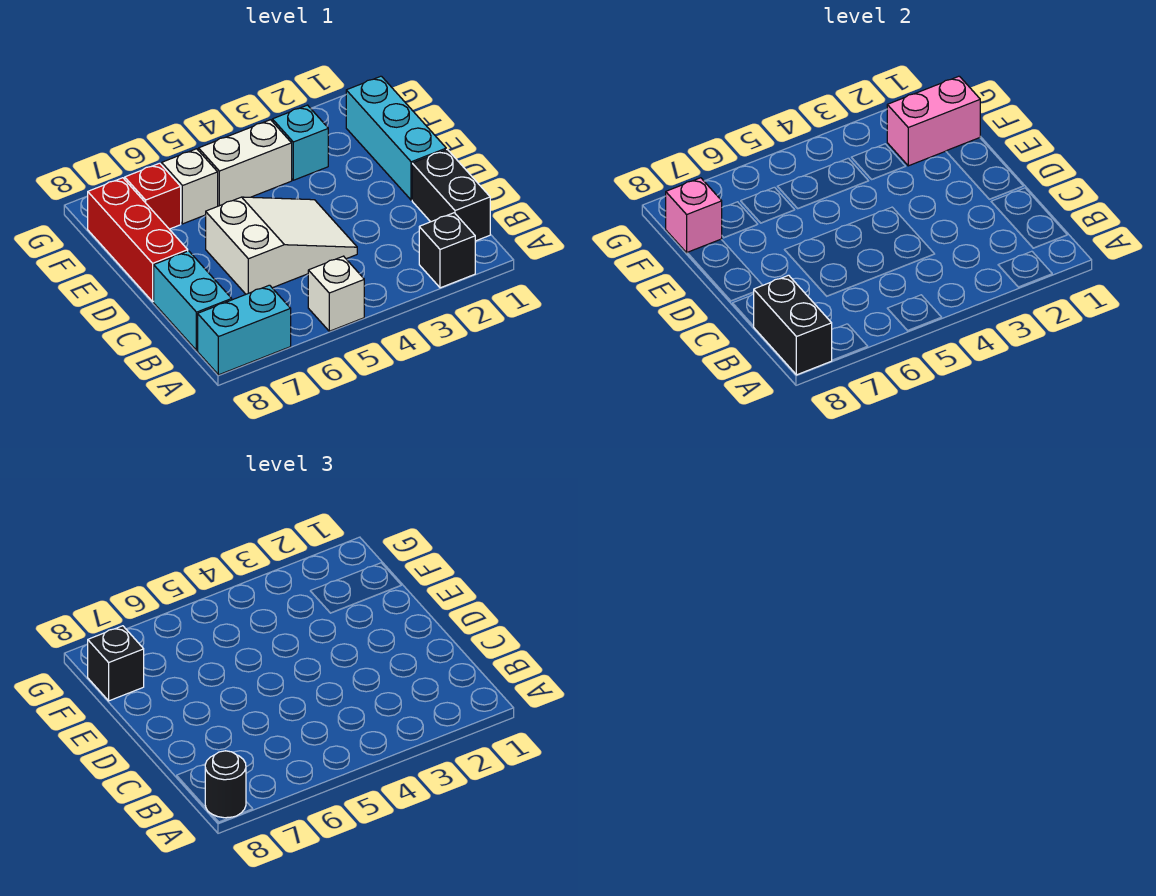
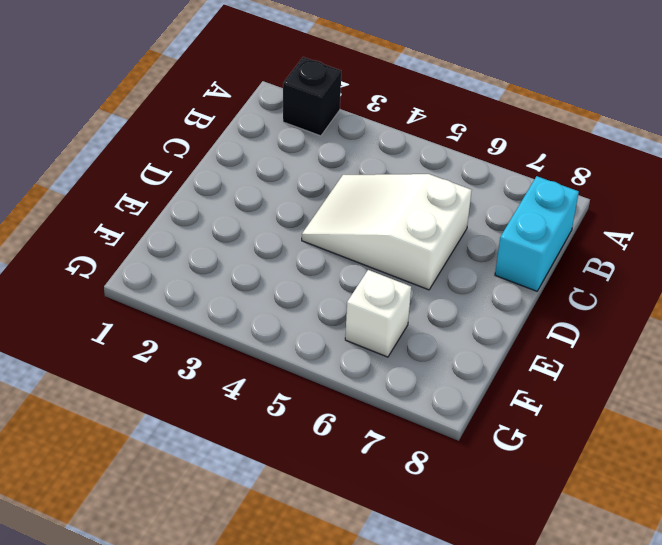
none -> white brick A5 level 1
none -> cyan brick A7:A8 level 1
none -> black brick B1:C1 level 1

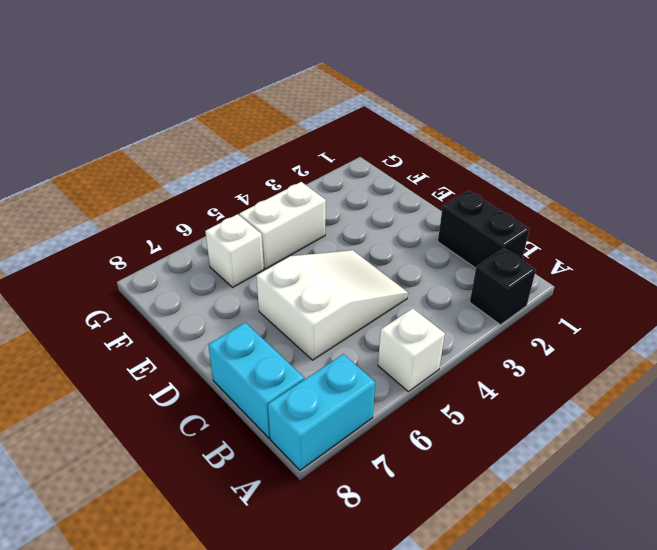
none -> cyan brick D1:F1 level 1
none -> red brick D8:F8 level 1
none -> cyan brick F3 level 1

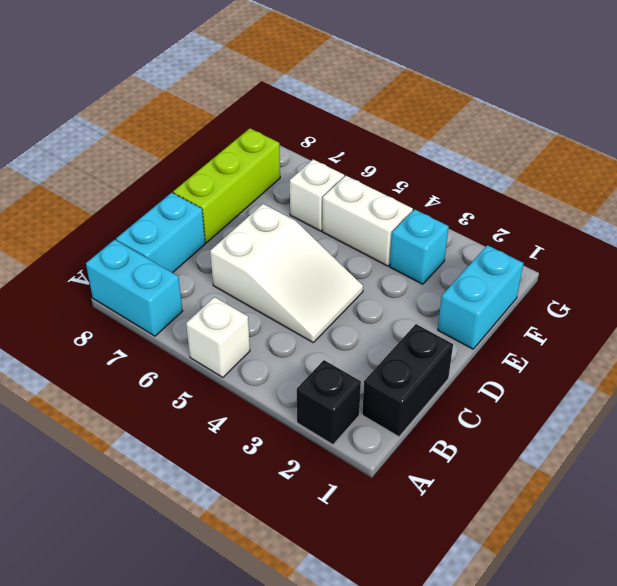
lime brick D8:F8 level 1 -> red brick D8:F8 level 1
cyan brick E1:F1 level 1 -> cyan brick D1:F1 level 1
none -> red brick F7 level 1
none -> black brick A8:B8 level 2
none -> pink brick F1:F2 level 2

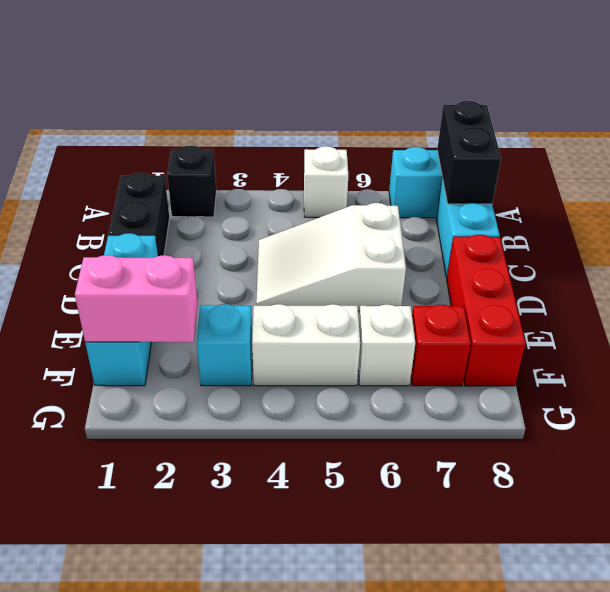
none -> pink brick F8 level 2
none -> black round brick A8 level 3
none -> black brick F8 level 3

